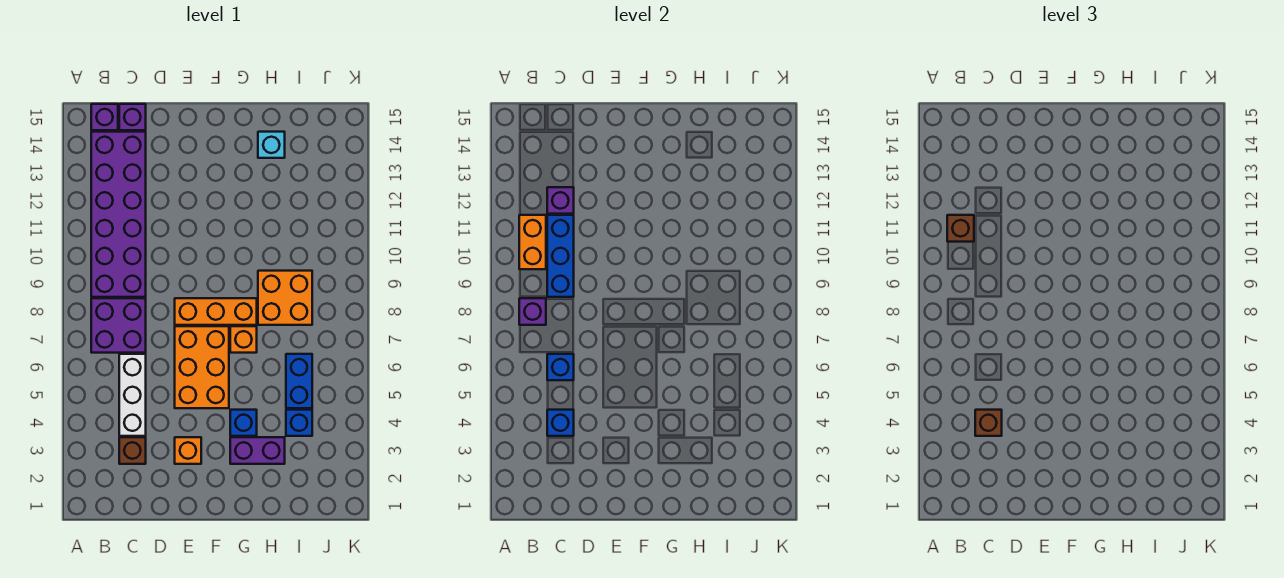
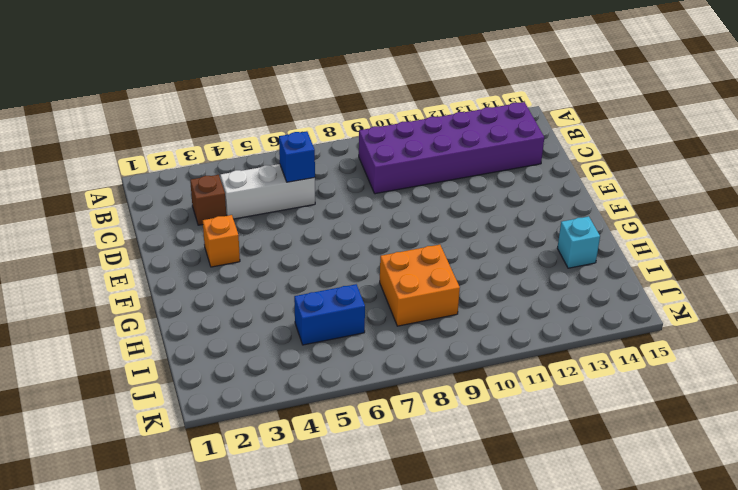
none -> purple brick B7:C8 level 1
none -> purple brick B15 level 1
none -> purple brick C15 level 1

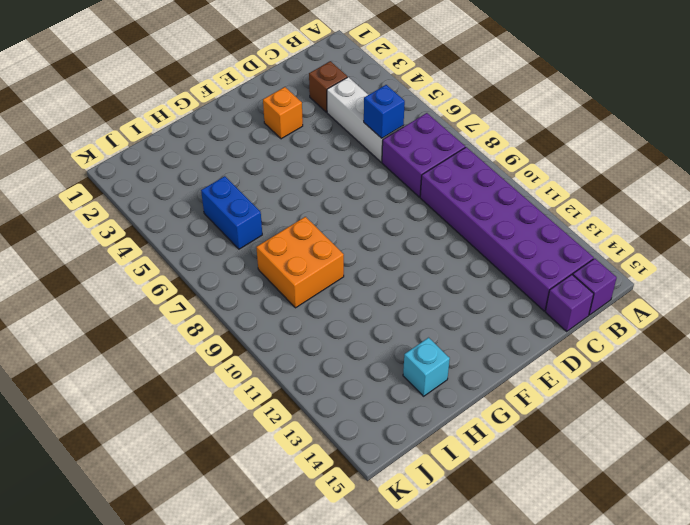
none -> orange brick E5:F7 level 1
none -> orange brick E8:G8 level 1
none -> purple brick G3:H3 level 1

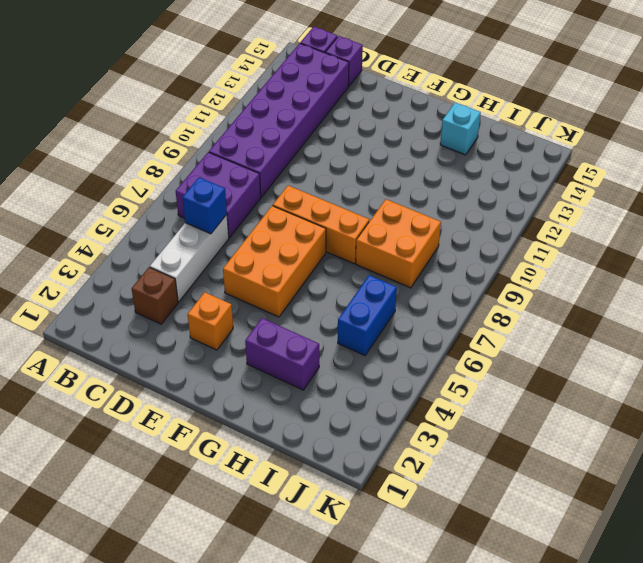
none -> blue brick G4 level 1
none -> orange brick G7 level 1
none -> blue brick I4 level 1

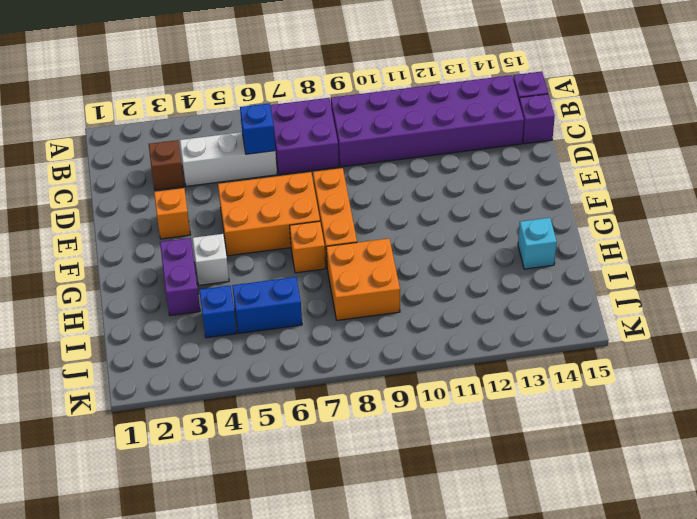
white brick G4 level 1 -> blue brick G4 level 1
none -> purple brick B8 level 2
none -> orange brick B10:B11 level 2
none -> blue brick C4 level 2

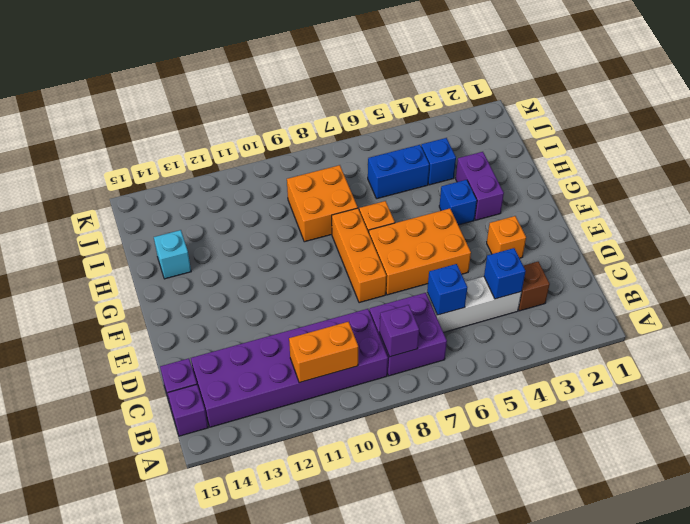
none -> blue brick C9:C11 level 2
none -> purple brick C12 level 2
none -> brown brick B11 level 3

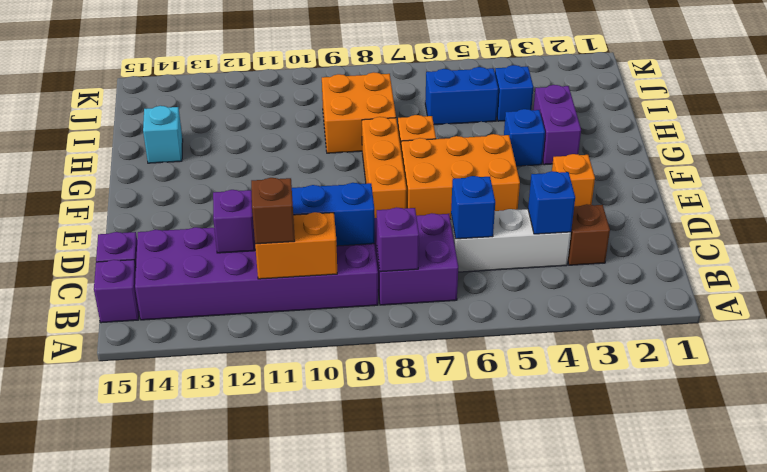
none -> brown brick C4 level 3

